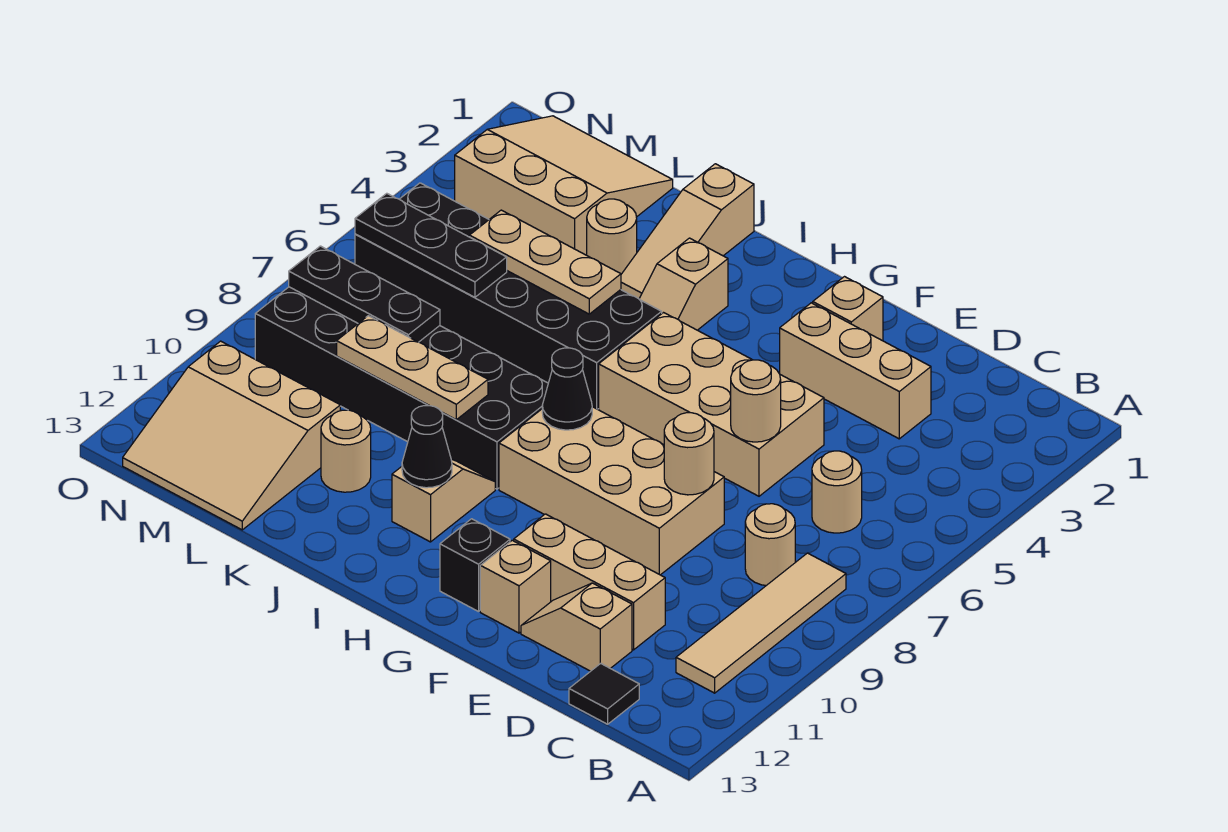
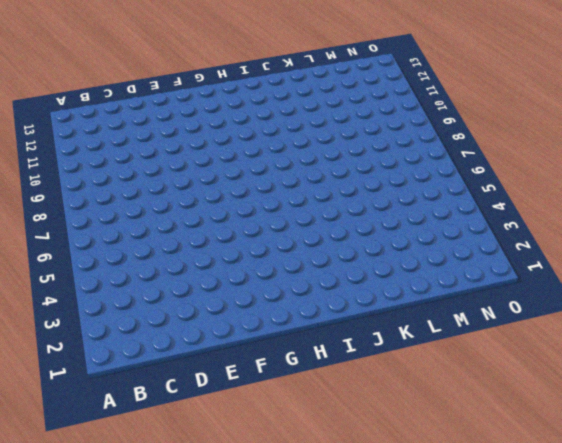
none -> tan tile B8:B11 level 1
none -> tan round brick C6 level 1
none -> tan round brick C8 level 1

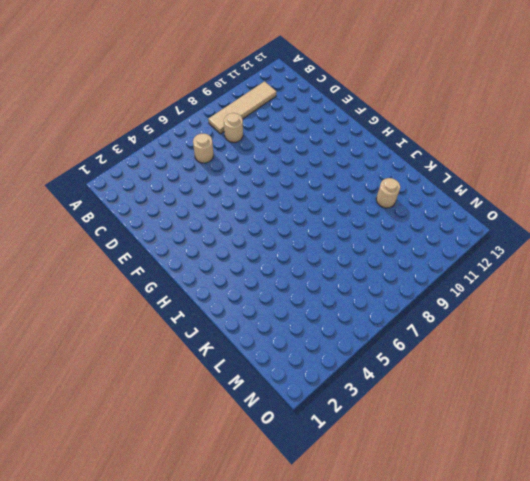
none -> black tile C13 level 1
none -> tan brick D3:F3 level 1
none -> tan brick D11:F11 level 1

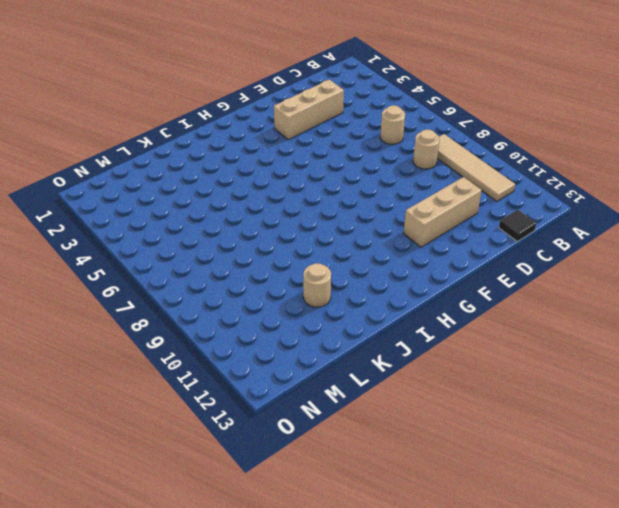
none -> tan slope D12:E12 level 1 top D
none -> tan brick E5:H6 level 1
none -> tan brick E8:H9 level 1

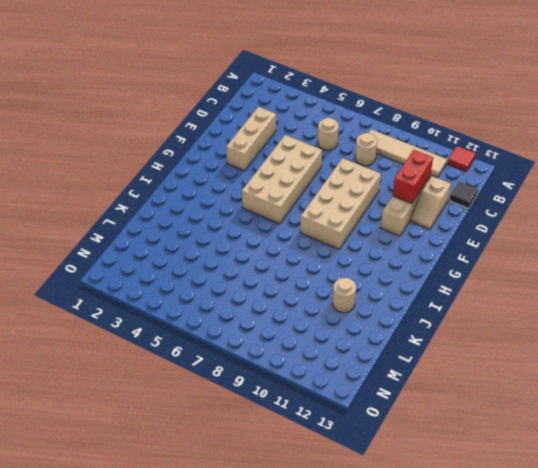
red tile A12 level 1 -> none
red brick D11:E11 level 2 -> none
none -> tan brick F2 level 1
none -> tan brick F12 level 1
none -> black brick G12 level 1

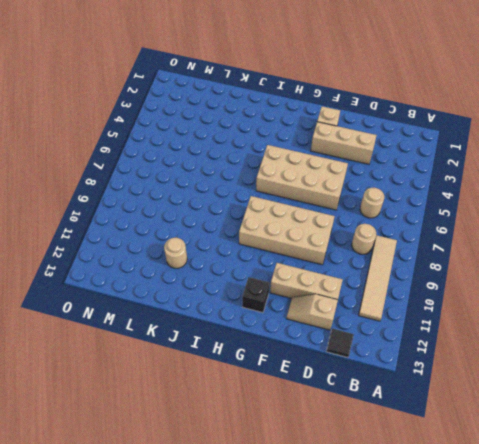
none -> tan brick F12 level 1
none -> tan slope I3:I4 level 1 top 3
none -> black brick I5:N6 level 1

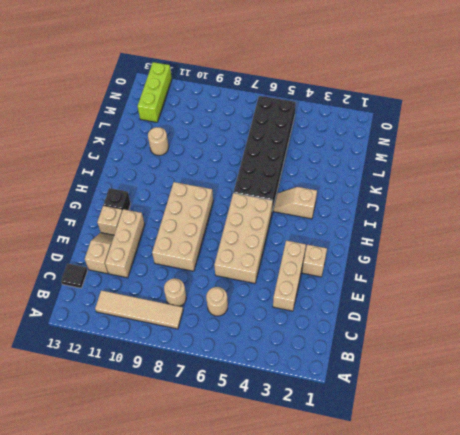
lime brick M12:O12 level 1 -> tan slope L11:N13 level 1 top 11
none -> black brick I8:N9 level 1
none -> tan slope I10:I11 level 1 top 11
none -> tan slope J1:J3 level 1 top 1

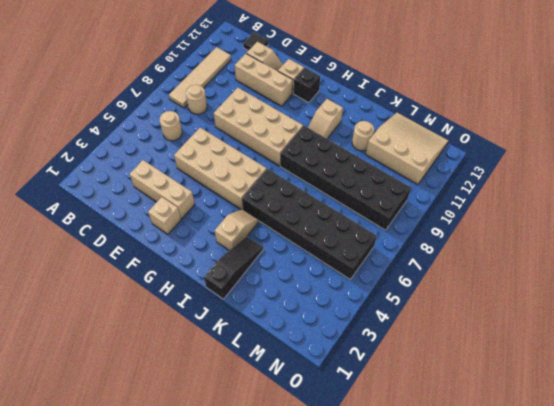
black slope J1:J3 level 1 top 1 -> tan slope J1:J3 level 1 top 1
none -> tan round brick K3 level 1
none -> tan slope L1:N3 level 1 top 3
none -> tan round brick E6 level 2

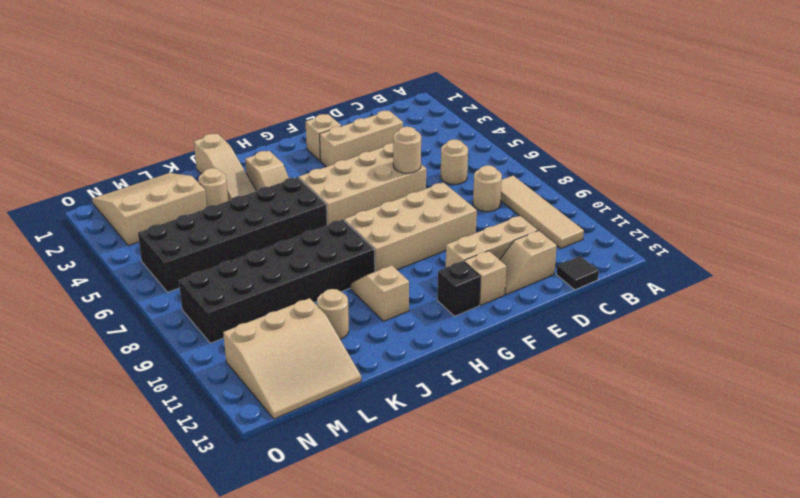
none -> tan round brick E8 level 2
none -> black cone H8 level 2
none -> black cone I11 level 2

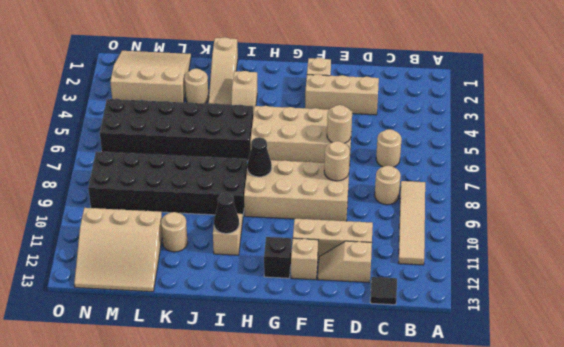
none -> tan plate J5:L5 level 2
none -> tan plate J9:L9 level 2
none -> black plate L6:N6 level 2

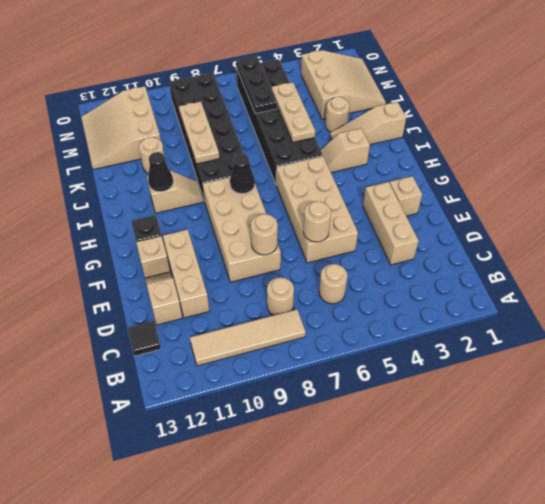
none -> black plate L8:N8 level 2

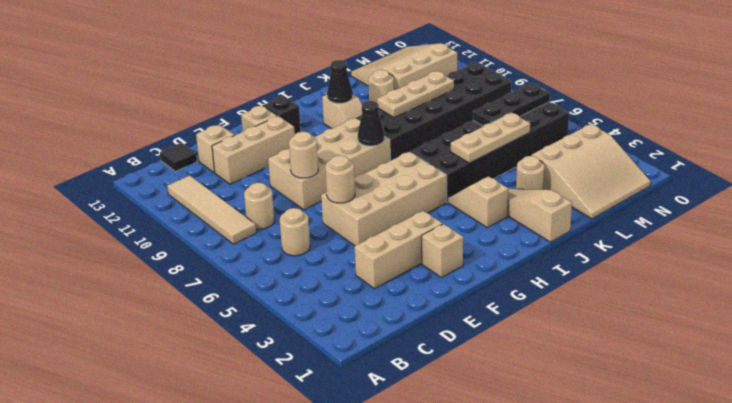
none -> black plate L8:N8 level 2

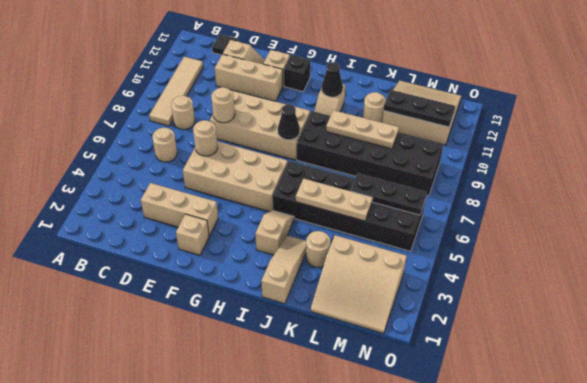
black plate L11:N11 level 2 -> black plate L8:N8 level 2

